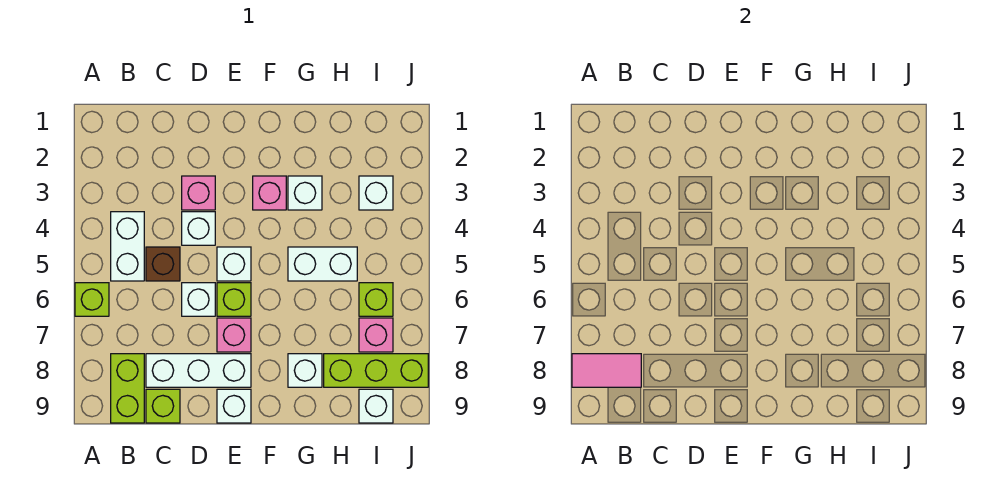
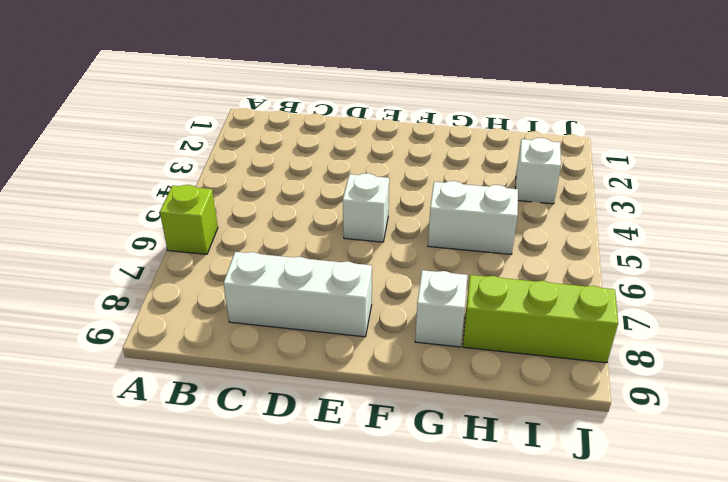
none -> white brick B4:B5 level 1
none -> lime brick B8:B9 level 1
none -> brown brick C5 level 1

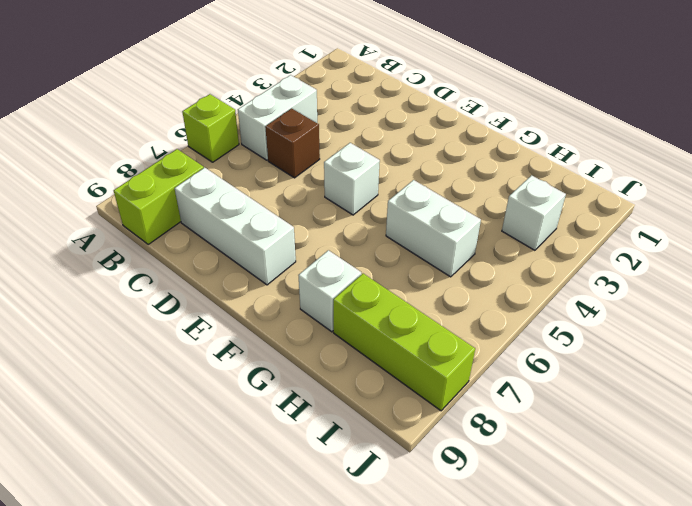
none -> lime brick C9 level 1
none -> pink brick D3 level 1
none -> white brick D4 level 1

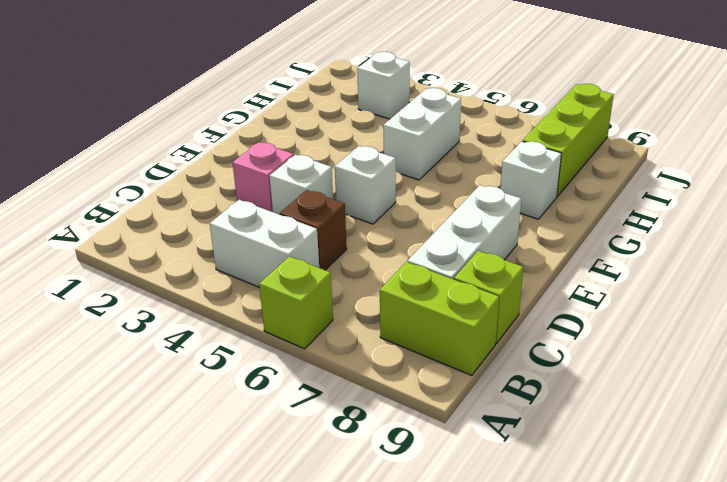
none -> white brick D6 level 1
none -> lime brick E6 level 1
none -> pink brick E7 level 1

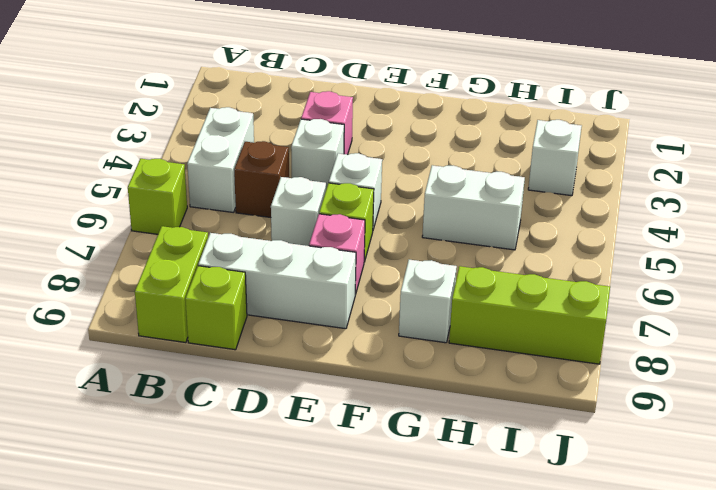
none -> white brick E9 level 1
none -> pink brick F3 level 1
none -> white brick G3 level 1

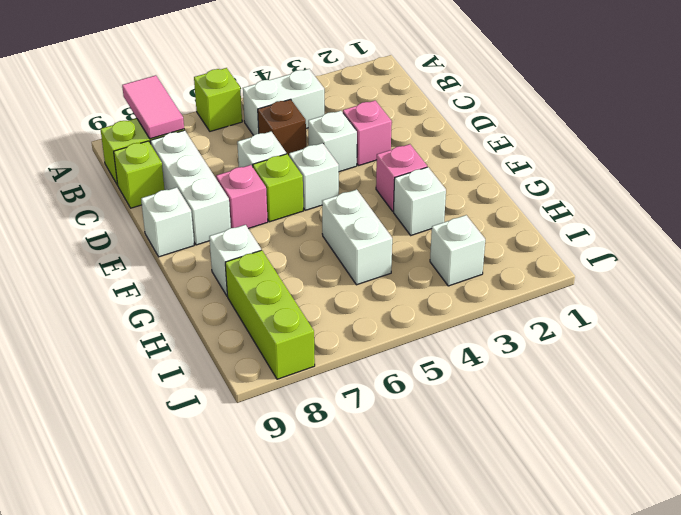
none -> lime brick I6 level 1
none -> pink brick I7 level 1
none -> white brick I9 level 1

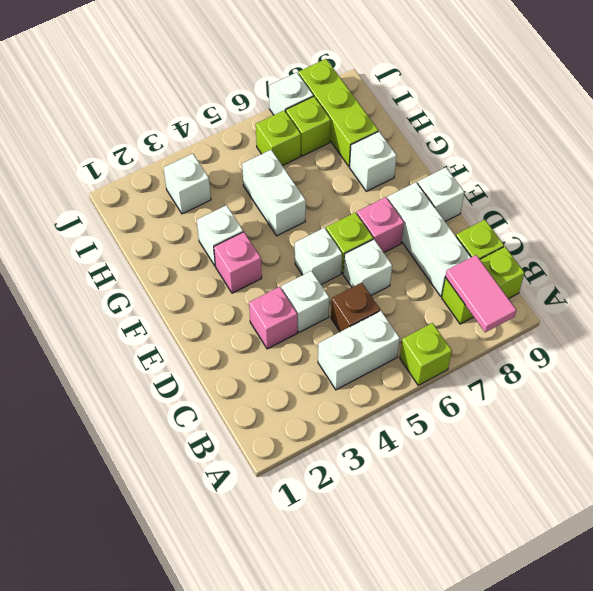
lime brick I7 level 1 -> pink brick I7 level 1
white brick J7 level 1 -> white brick I9 level 1

